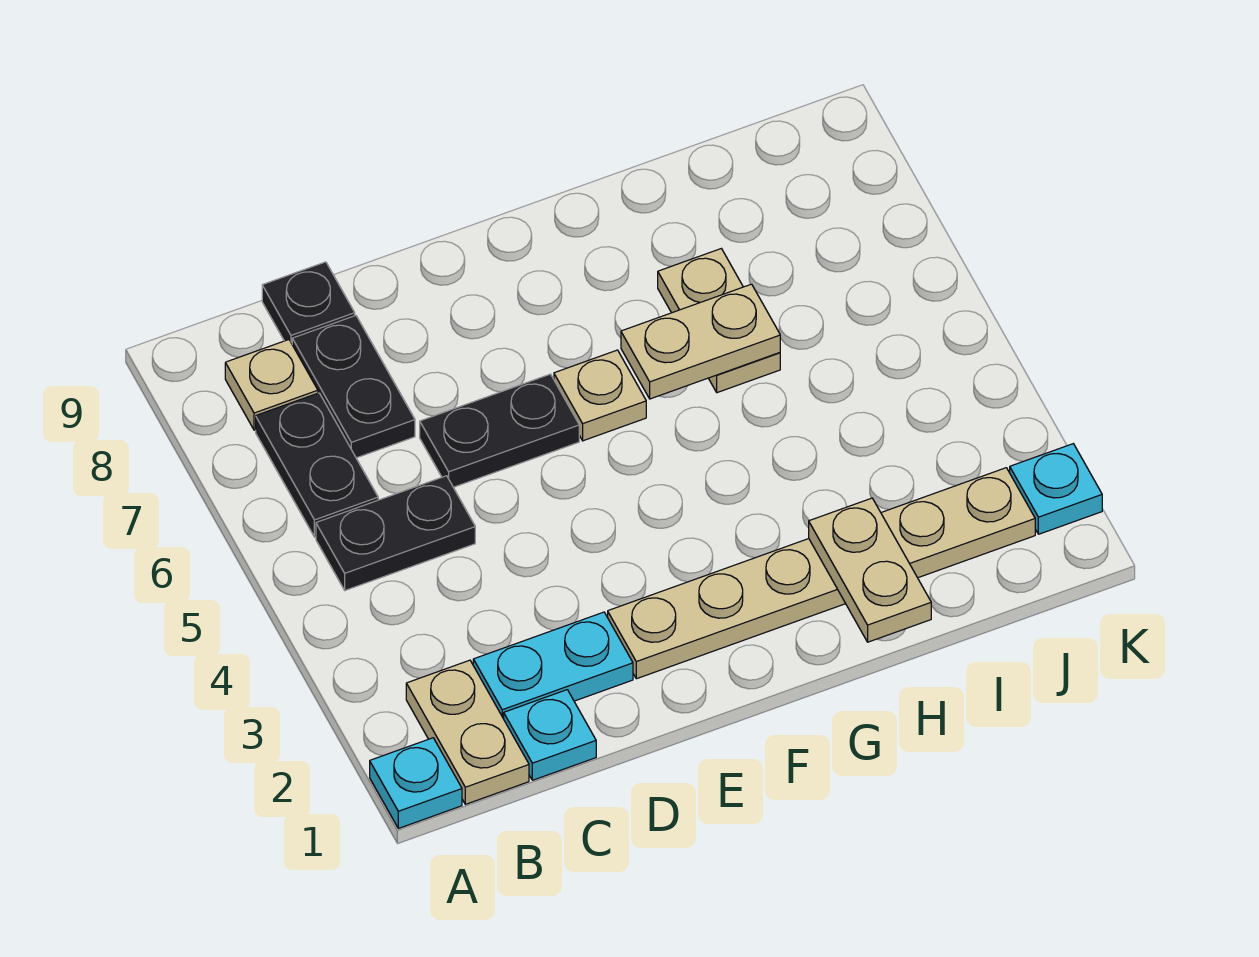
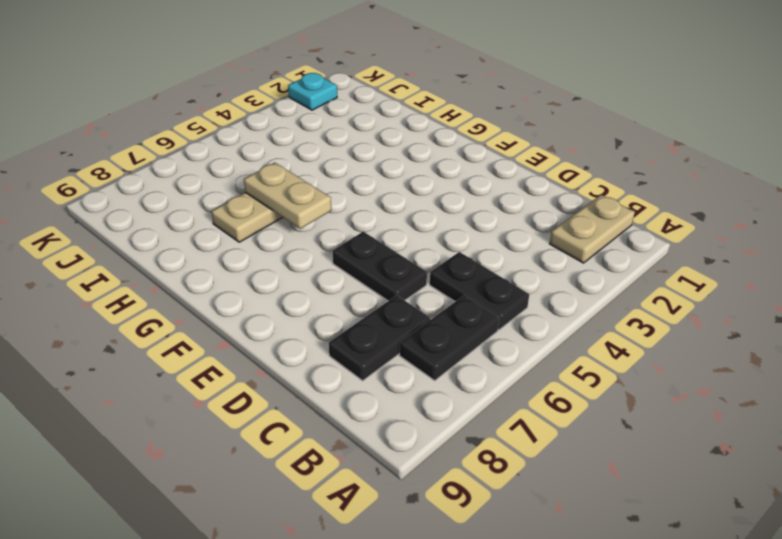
none -> cyan plate A1 level 1
none -> tan plate B8 level 1
none -> cyan plate C1 level 1

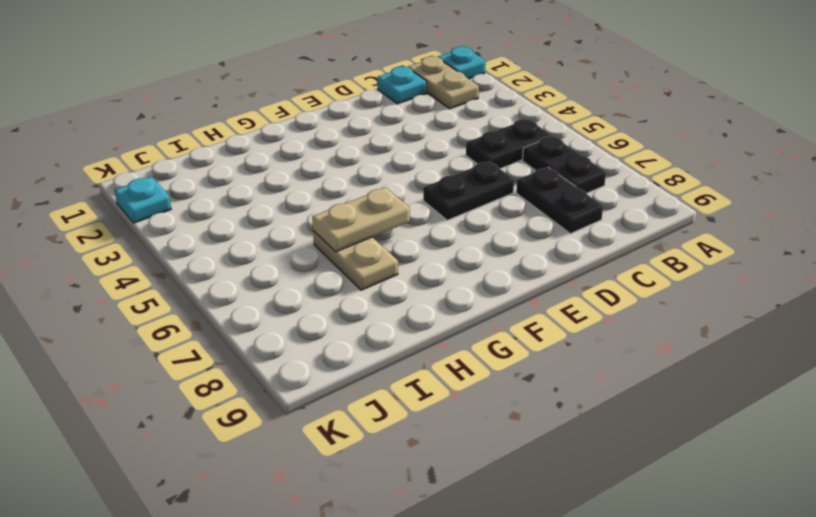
none -> tan plate B8 level 1
none -> cyan plate C2:D2 level 1
none -> black plate C9 level 1

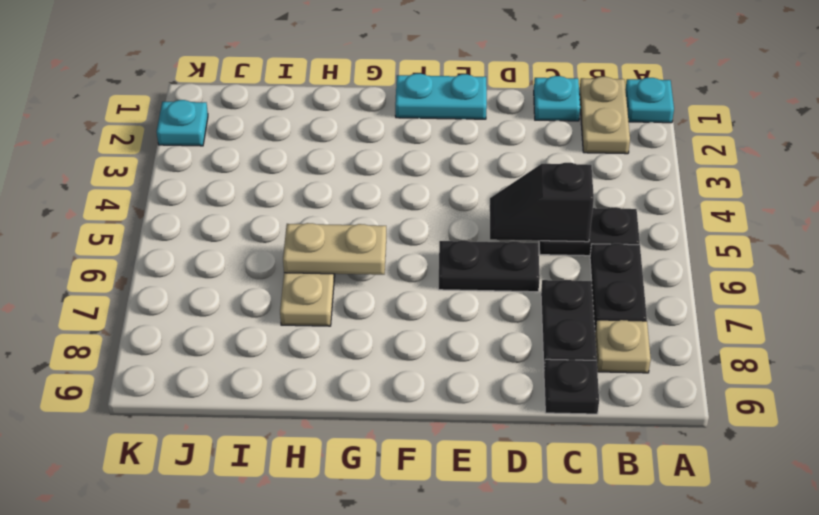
black slope C5:D5 level 2 top C -> none
cyan plate E1:F1 level 1 -> cyan plate C2:D2 level 1
none -> tan plate E2:J2 level 1
none -> tan plate F6 level 1
none -> tan plate H1:H2 level 2

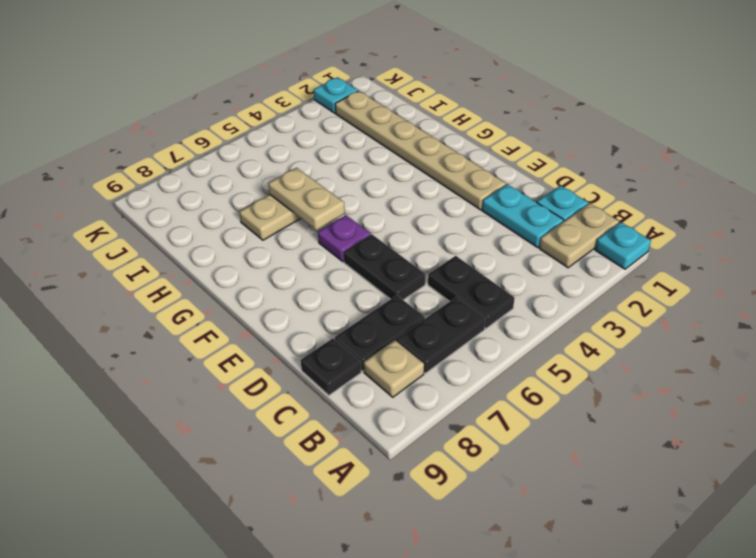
purple plate F6 level 1 -> tan plate F6 level 1
none -> tan plate H1:H2 level 2

